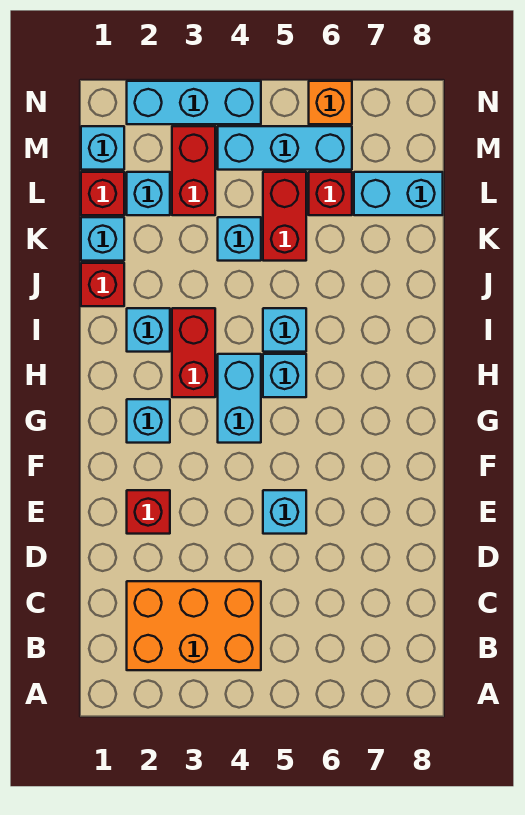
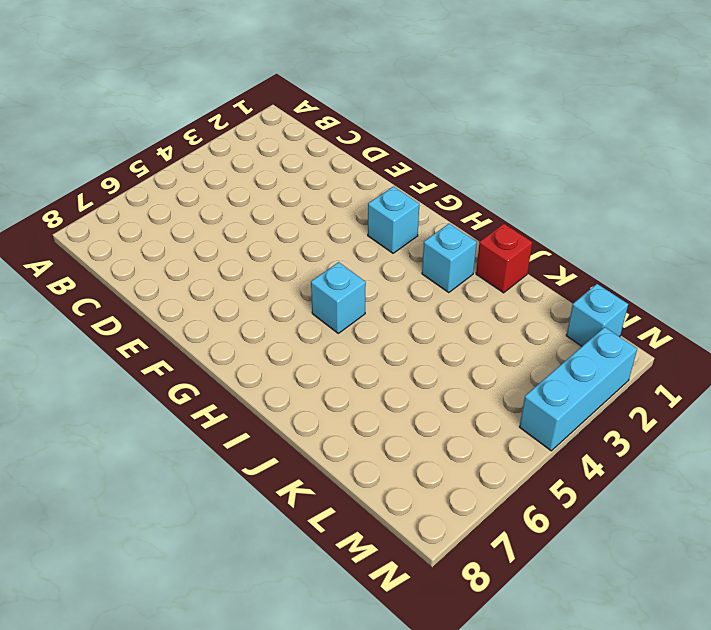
none -> orange brick B2:C4 level 1
none -> red brick E2 level 1
none -> cyan brick E5 level 1

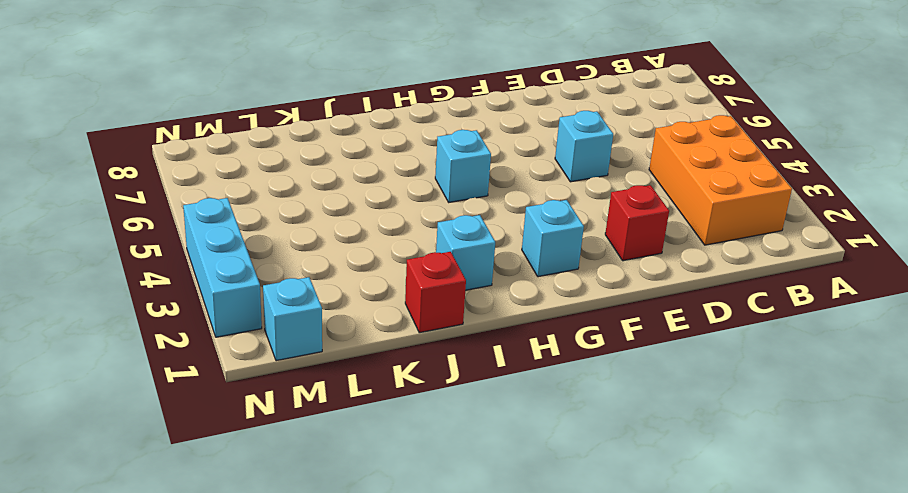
none -> cyan brick G4:H4 level 1
none -> red brick H3:I3 level 1
none -> cyan brick I5 level 1

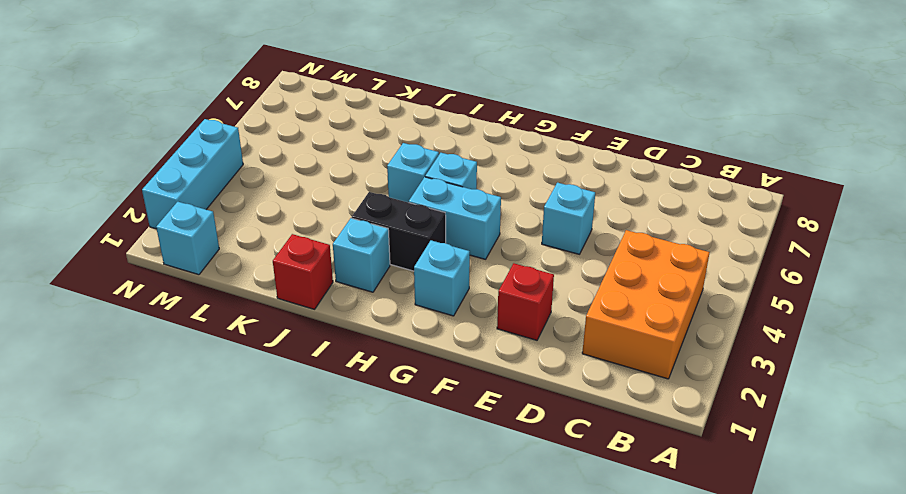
black brick H3:I3 level 1 -> red brick H3:I3 level 1
none -> cyan brick K1 level 1
none -> cyan brick K4 level 1
none -> red brick K5:L5 level 1

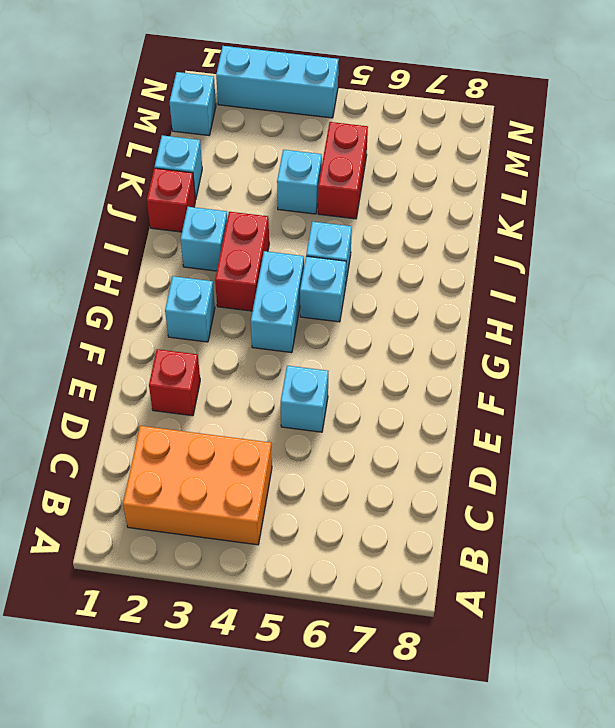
none -> red brick L1 level 1
none -> cyan brick L2 level 1
none -> red brick L3:M3 level 1

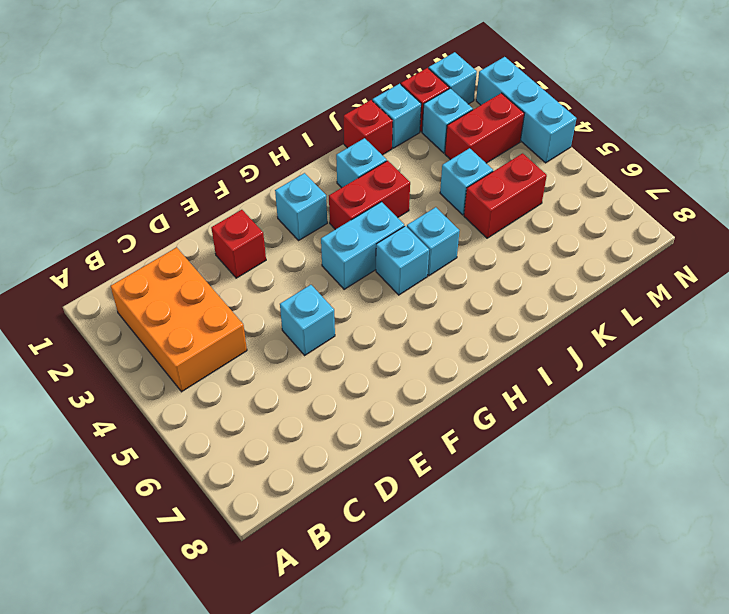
none -> red brick L6 level 1
none -> cyan brick L7:L8 level 1
none -> cyan brick M4:M6 level 1

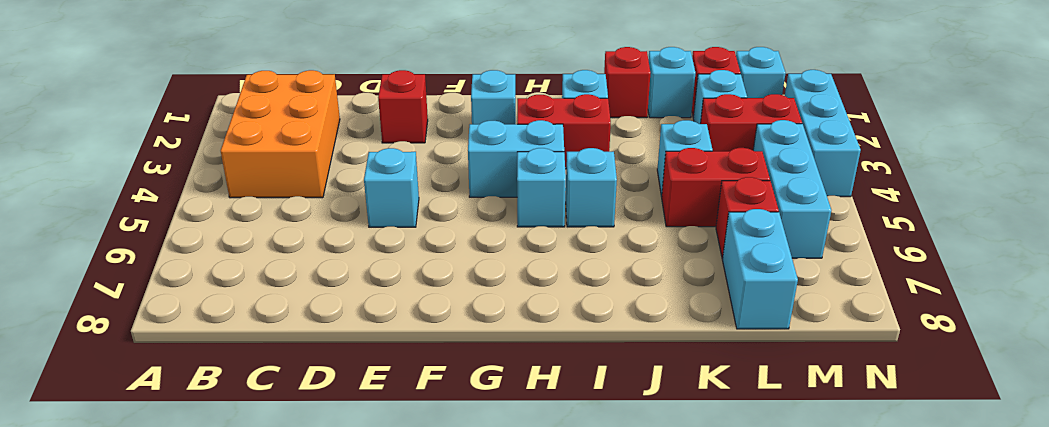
none -> orange brick N6 level 1

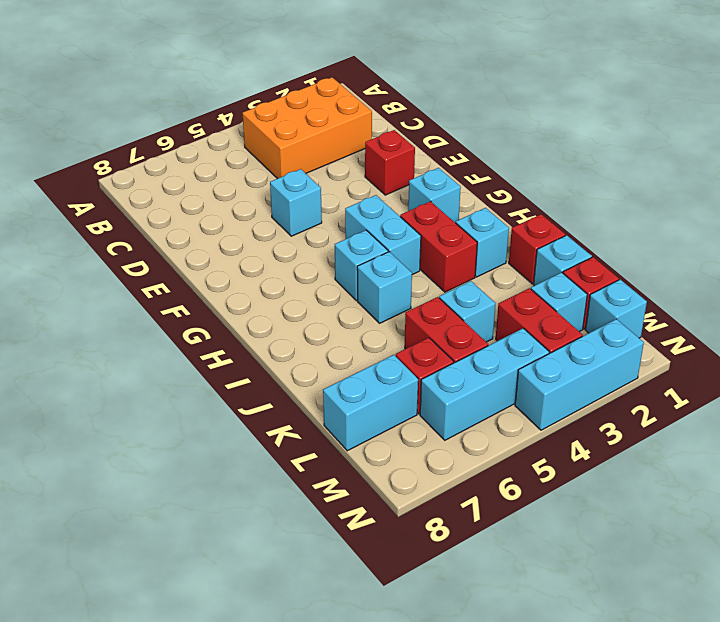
none -> orange brick N6 level 1

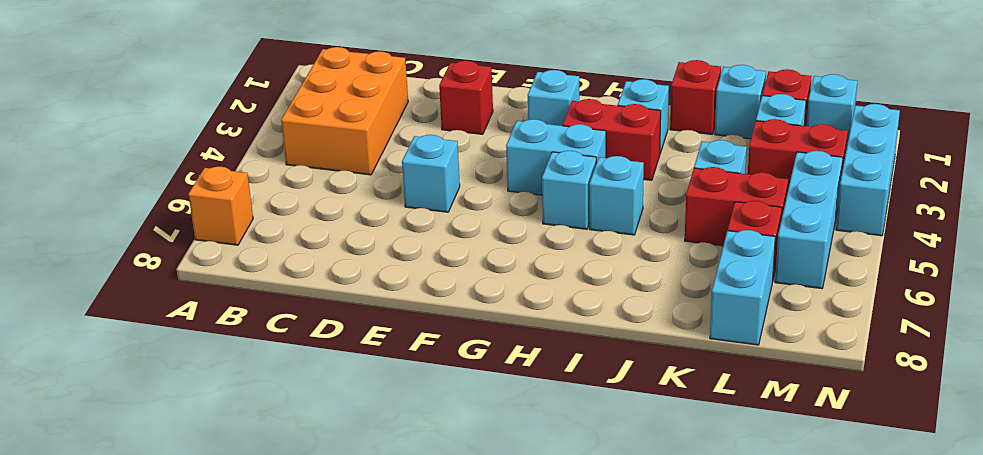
orange brick A7 level 1 -> orange brick N6 level 1

